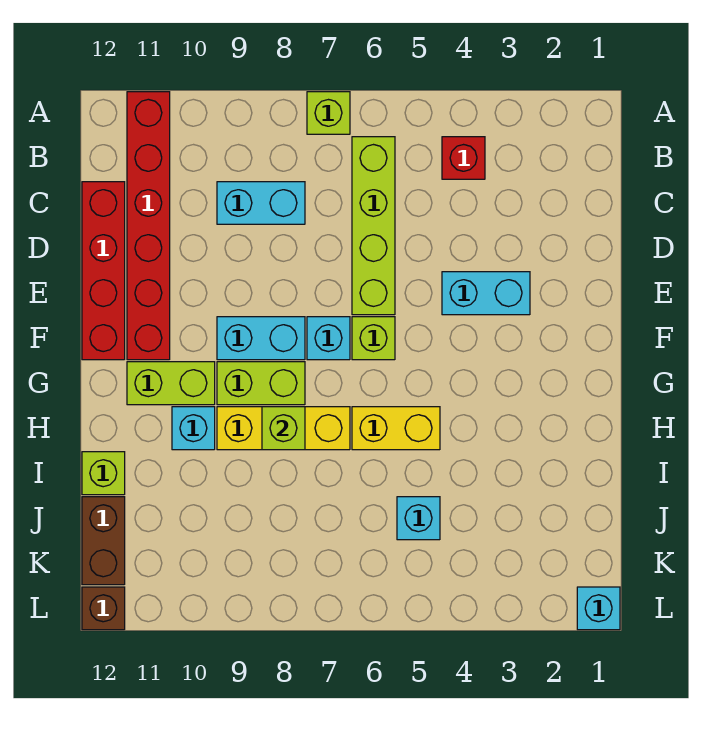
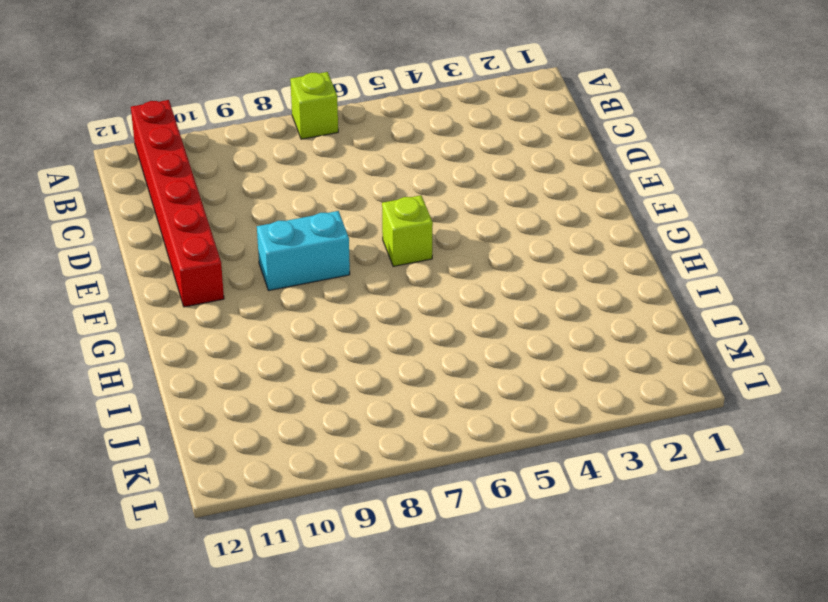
none -> red brick B4 level 1
none -> lime brick B6:E6 level 1
none -> cyan brick C8:C9 level 1

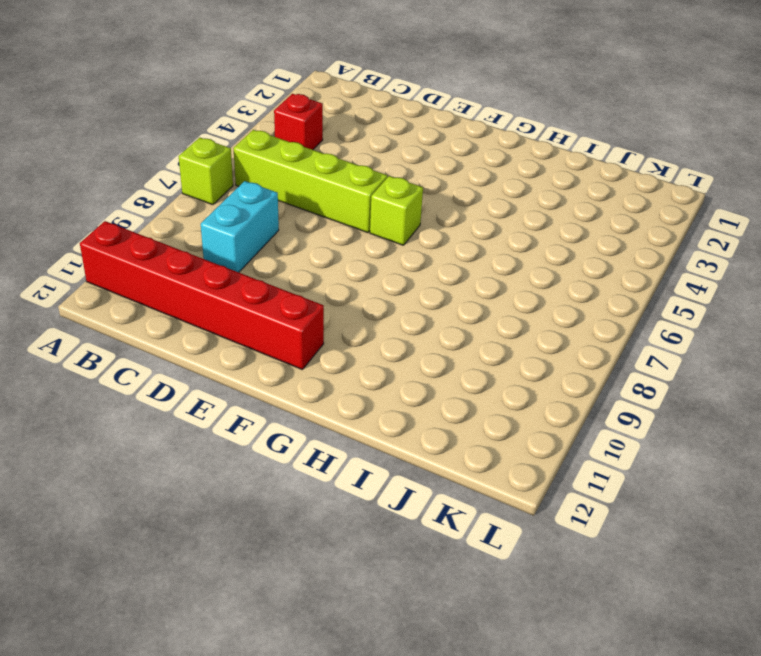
none -> red brick C12:F12 level 1
none -> cyan brick E3:E4 level 1
none -> cyan brick F7 level 1

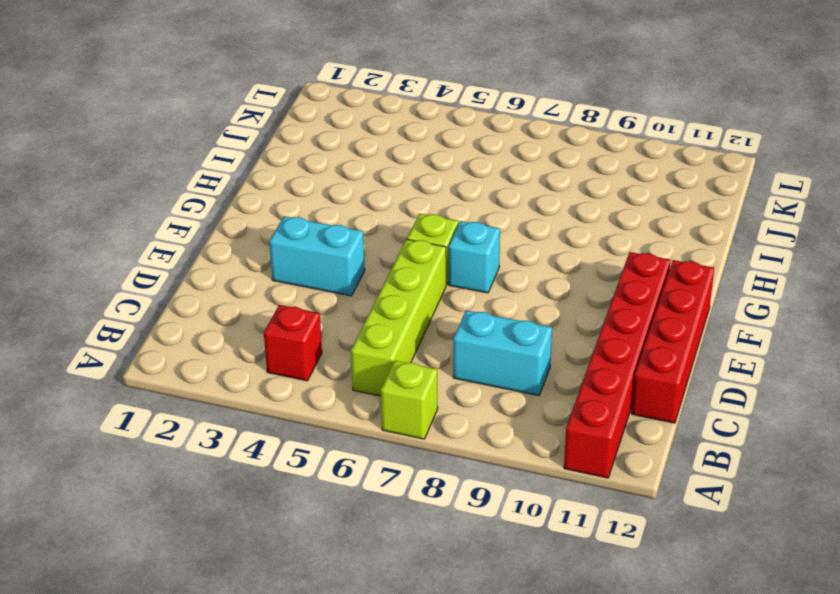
none -> cyan brick F8:F9 level 1
none -> lime brick G8:G9 level 1
none -> lime brick G10:G11 level 1

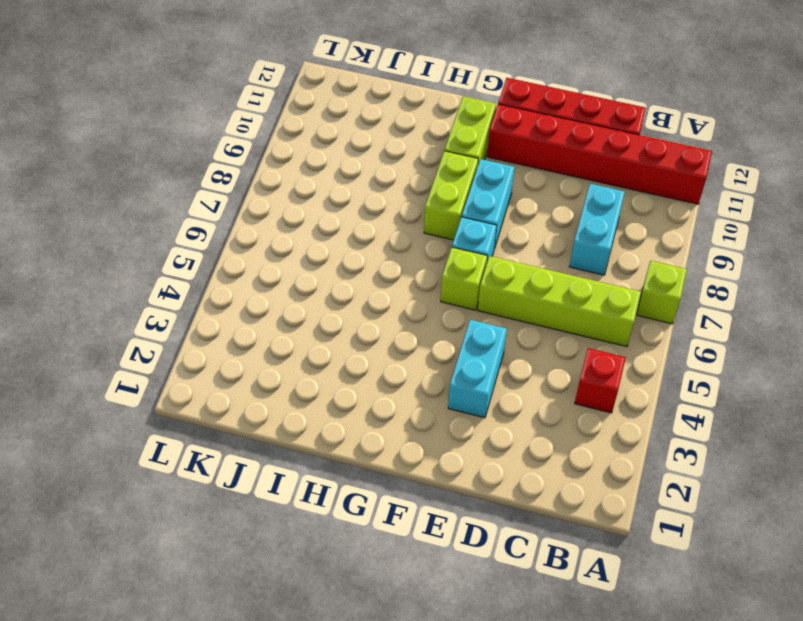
none -> yellow brick H5:H6 level 1
none -> yellow brick H7:H9 level 1
none -> cyan brick H10 level 1

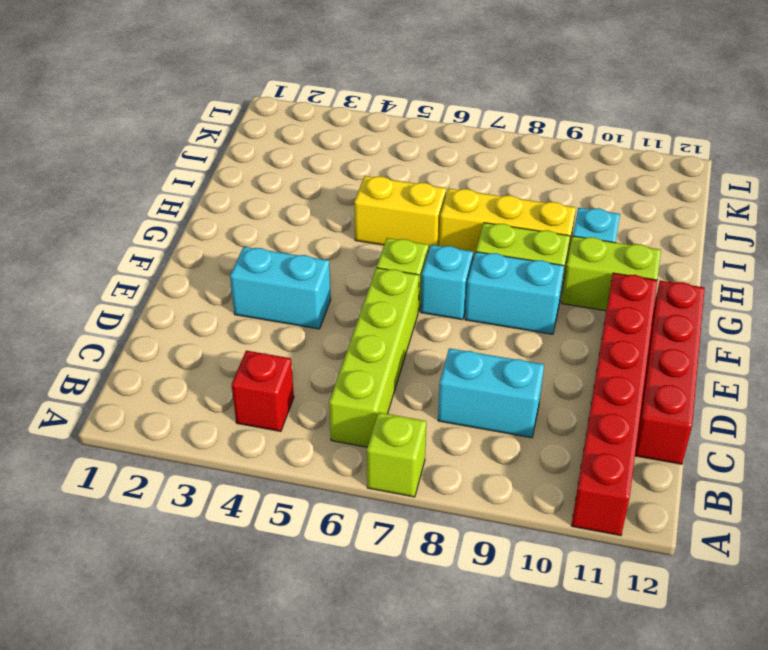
none -> lime brick I12 level 1
none -> cyan brick J5 level 1
none -> brown brick J12:K12 level 1

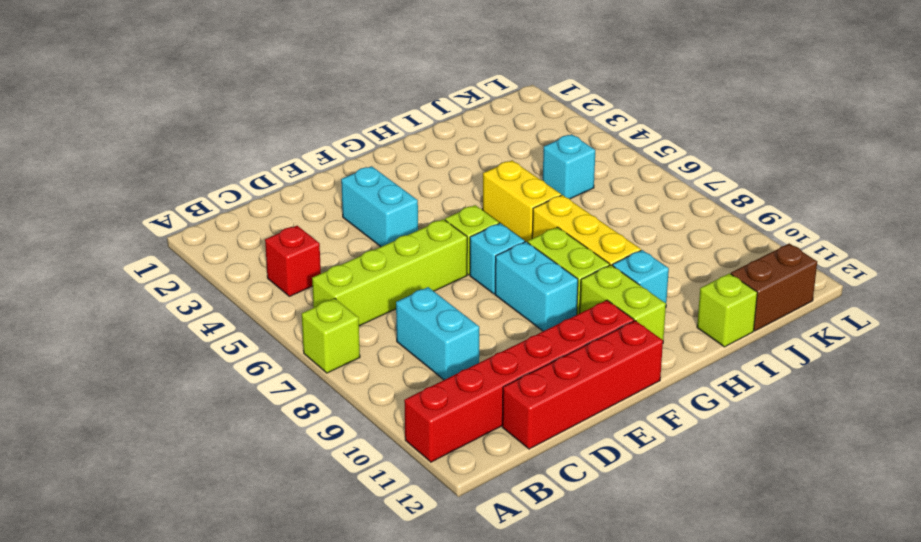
none -> cyan brick L1 level 1
none -> brown brick L12 level 1
none -> lime brick H8 level 2

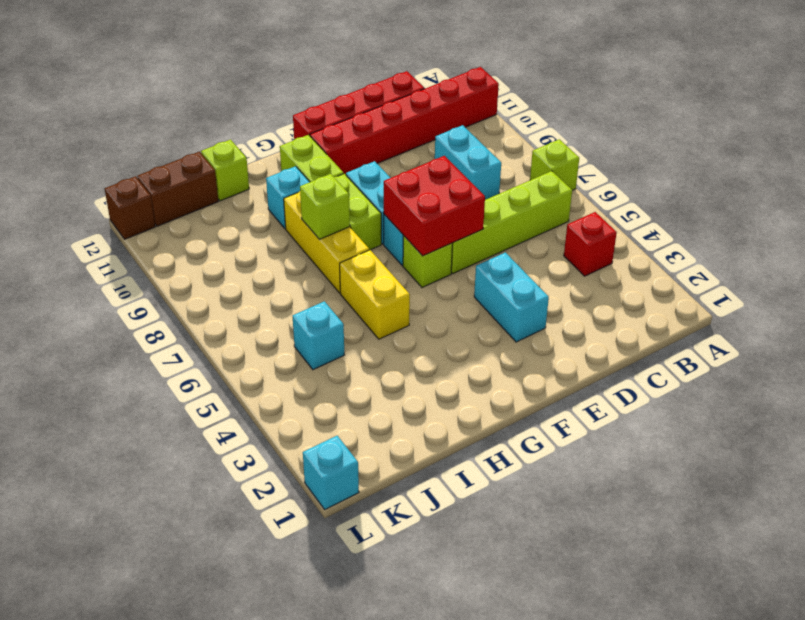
red brick E6:F7 level 2 -> none

